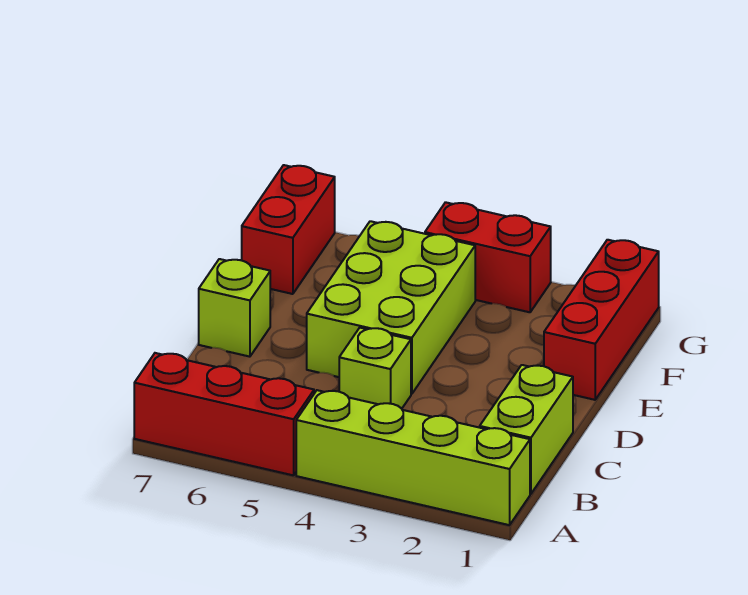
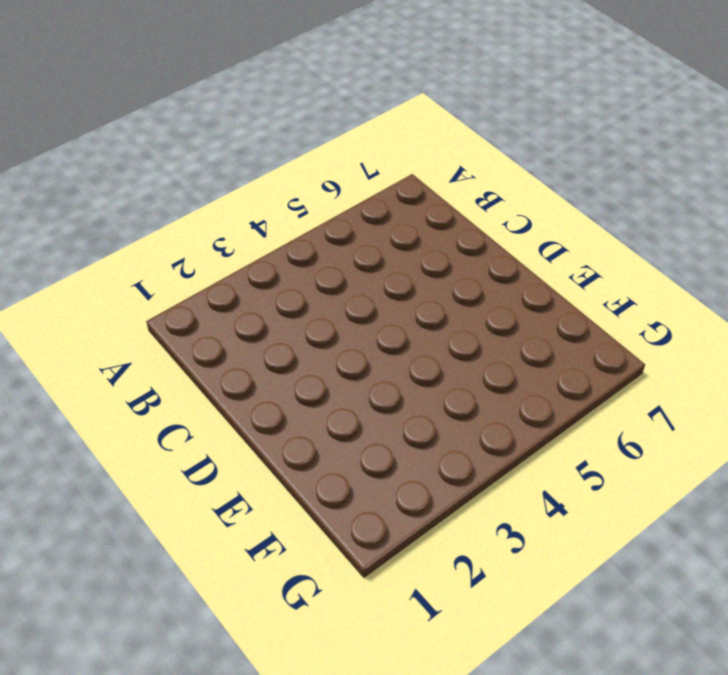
none -> lime brick A1:A4 level 1
none -> red brick A5:A7 level 1

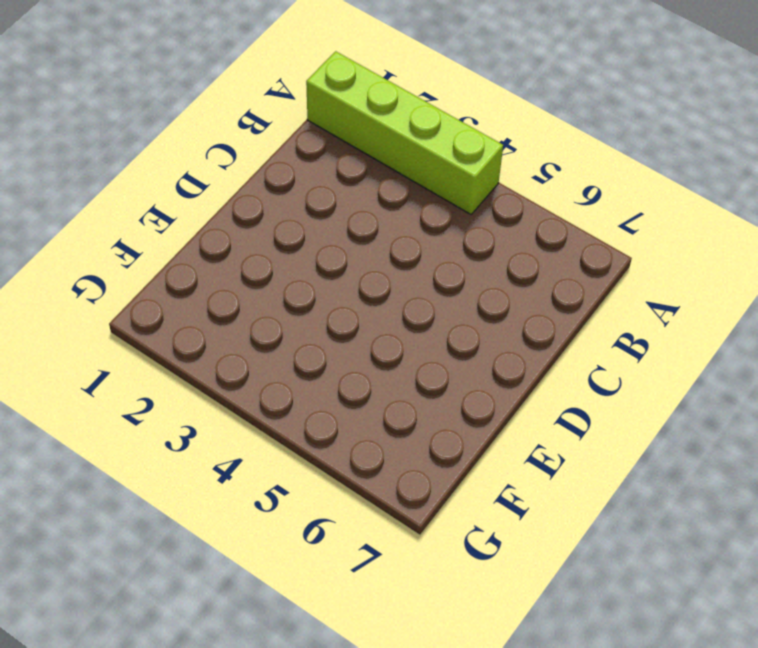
none -> red brick A5:A7 level 1
none -> lime brick B1:C1 level 1

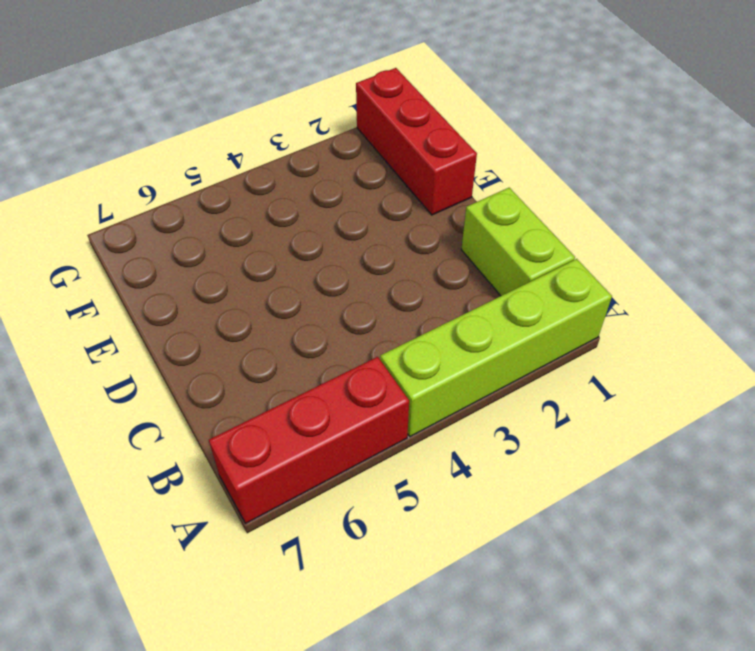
none -> lime brick C4 level 1
none -> lime brick D4:F5 level 1

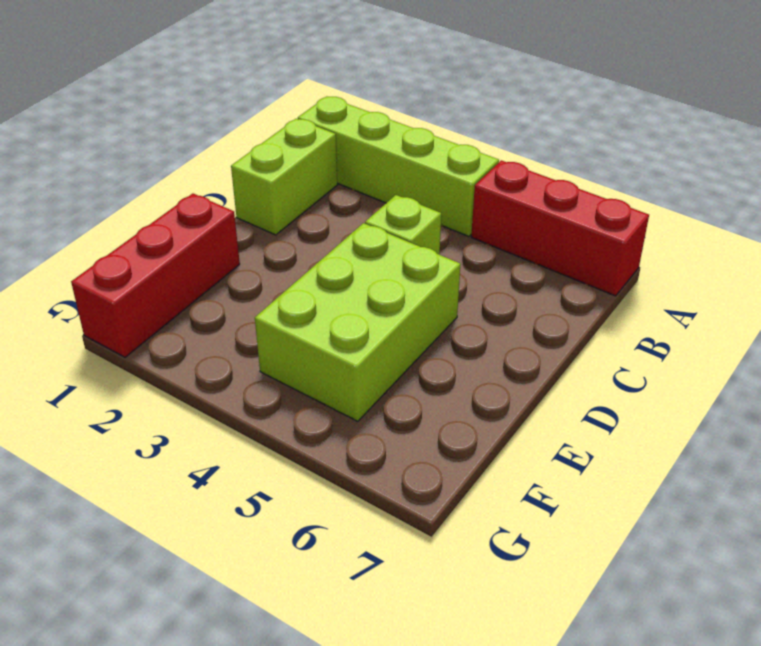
none -> lime brick D7 level 1
none -> red brick F7:G7 level 1

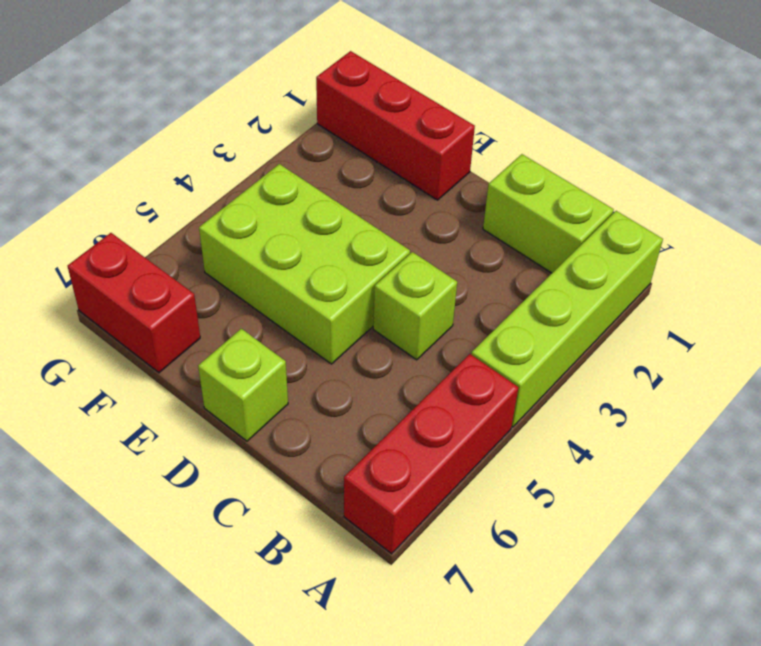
none -> red brick G3:G4 level 1

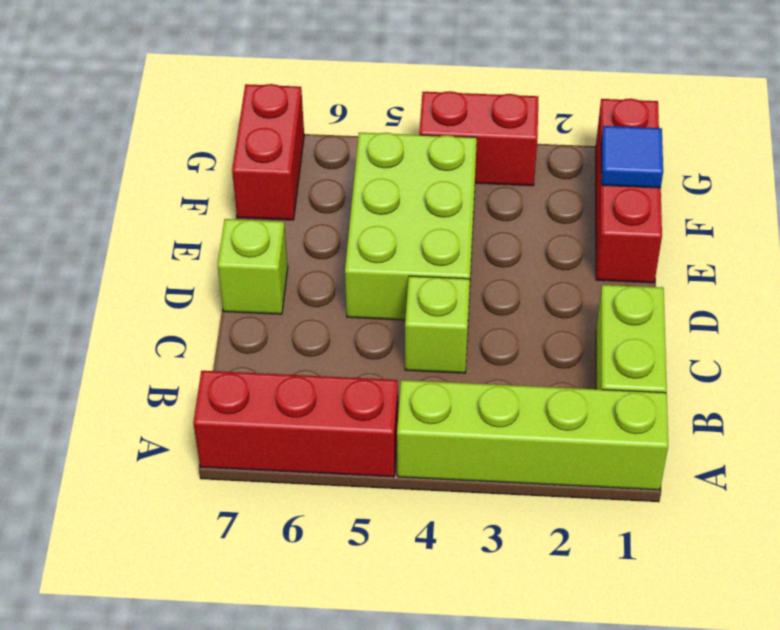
blue tile F1 level 2 -> none

